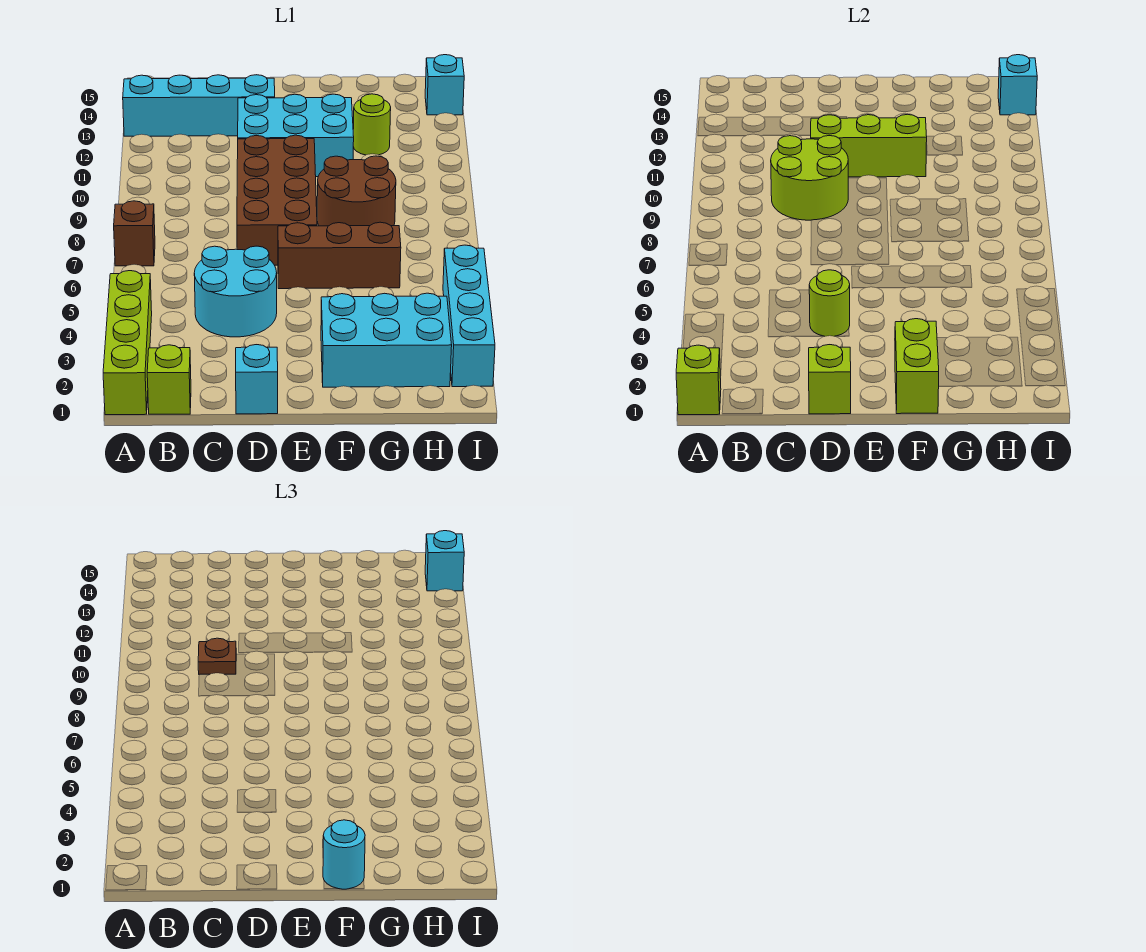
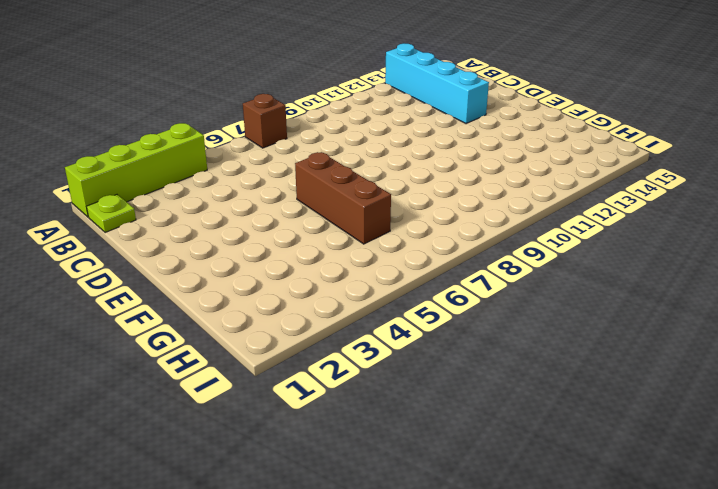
lime plate B1 level 1 -> lime brick B1 level 1
none -> cyan round brick C4:D5 level 1
none -> cyan brick D1 level 1
none -> brown brick D7:E10 level 1

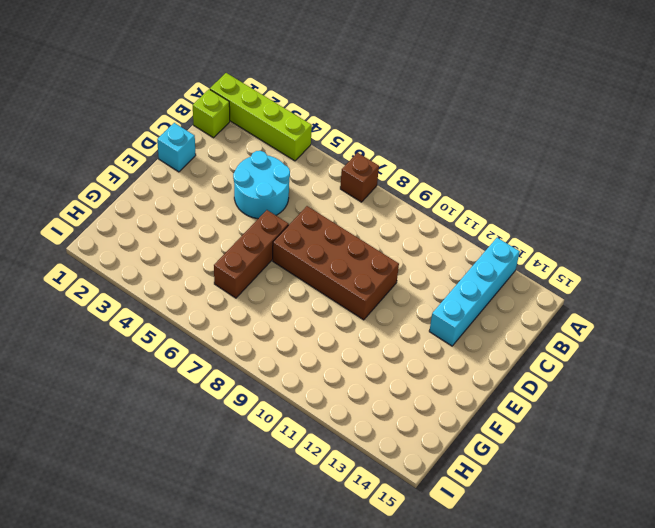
none -> cyan brick D11:F12 level 1
none -> cyan brick F2:H3 level 1
none -> brown round brick F8:G9 level 1

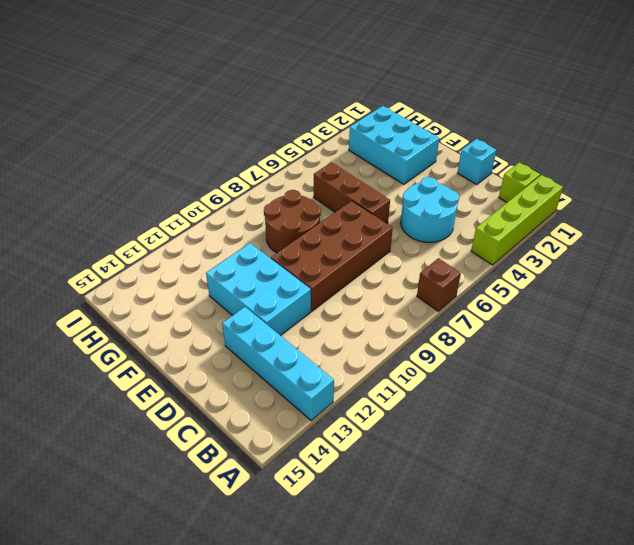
none -> lime round brick G12 level 1
none -> cyan brick I2:I5 level 1
none -> cyan brick I14 level 1

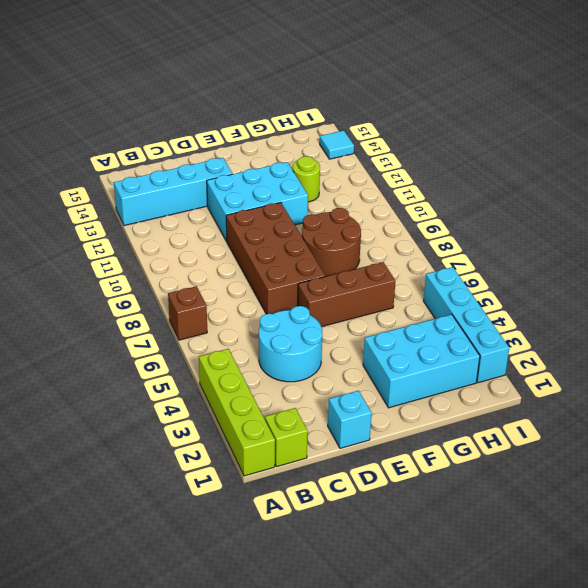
cyan tile I14 level 1 -> cyan brick I14 level 1
none -> lime brick A1 level 2
none -> lime round brick C9:D10 level 2
none -> lime brick D1 level 2

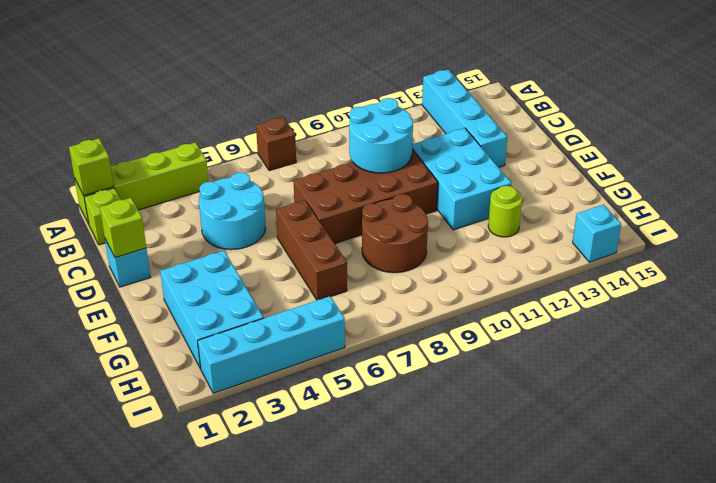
cyan round brick C9:D10 level 2 -> lime round brick C9:D10 level 2
none -> lime round brick D4 level 2
none -> lime brick D11:F11 level 2
none -> lime brick F1:F2 level 2

